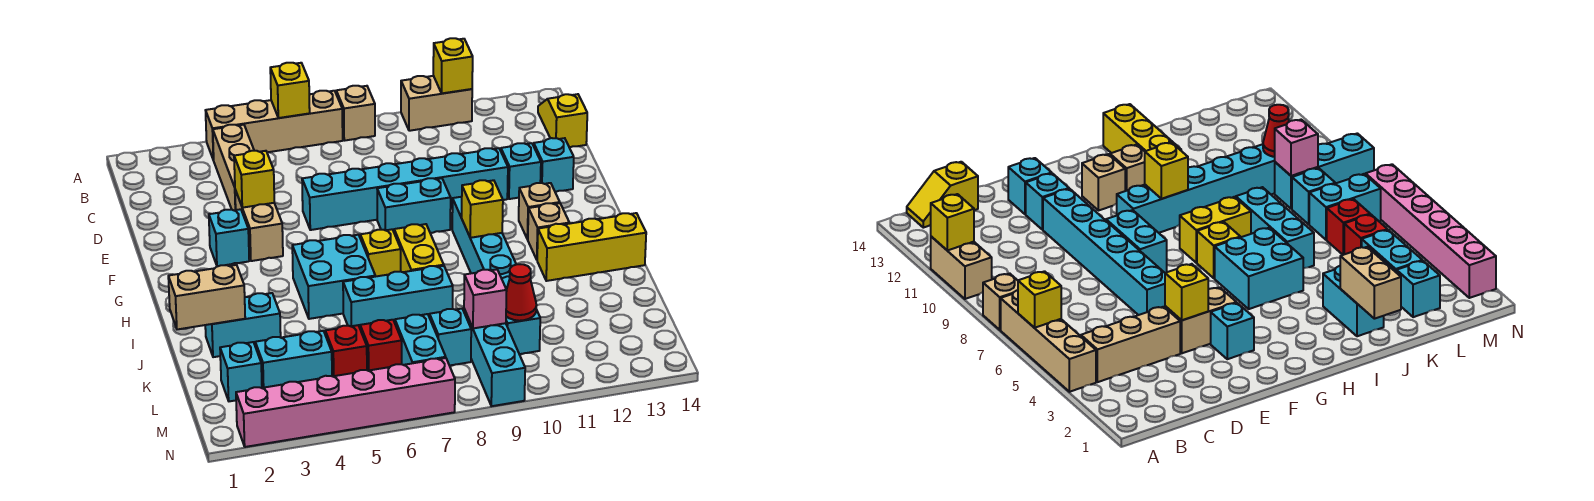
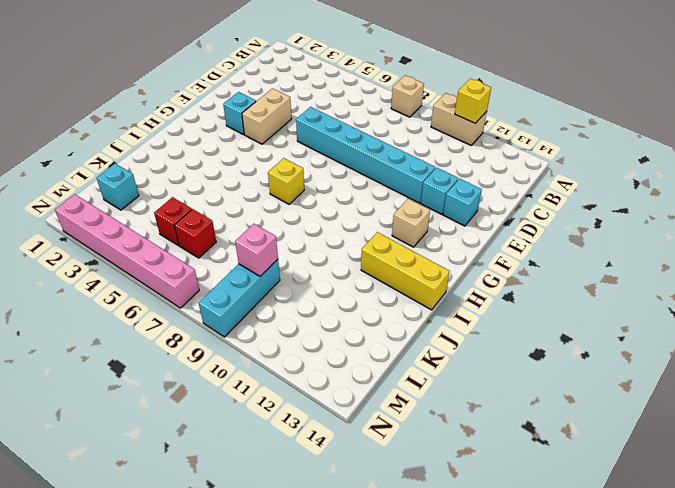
none -> tan brick A4:A7 level 1
none -> tan brick B4:D4 level 1
none -> yellow slope B14:C14 level 1 top C
none -> cyan brick F8:F9 level 1

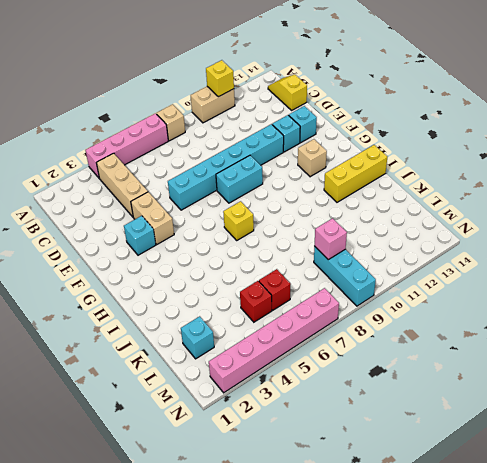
pink brick A4:A7 level 1 -> tan brick A4:A7 level 1
none -> cyan brick G10:L10 level 1
none -> cyan brick H5:I6 level 1
none -> yellow brick H8:I8 level 1
none -> tan brick H12 level 1

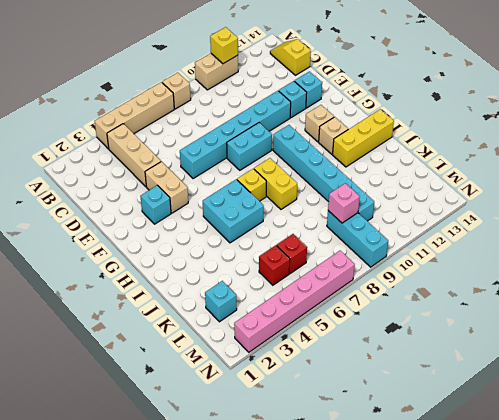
none -> cyan brick J2:J3 level 1
none -> cyan brick J6:J8 level 1
none -> cyan brick L3:L4 level 1
none -> cyan brick L7:M7 level 1

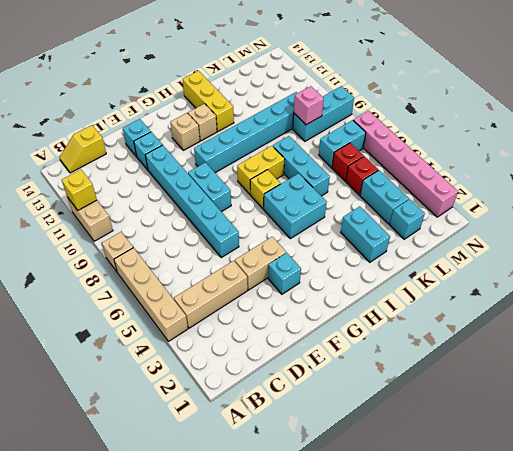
none -> cyan brick L8 level 1
none -> yellow brick A6 level 2
none -> yellow brick E4 level 2
none -> yellow brick H10 level 2

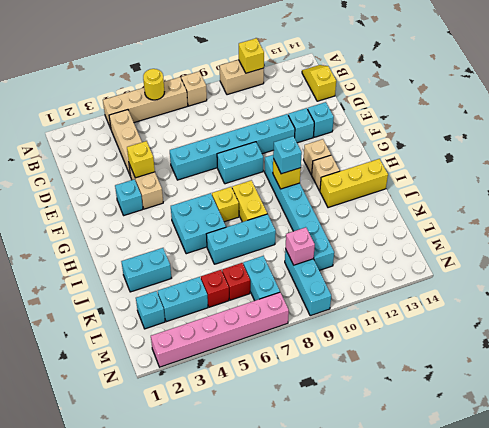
yellow round brick A6 level 2 -> yellow brick A6 level 2
cyan brick H10 level 3 -> cyan brick L8 level 1
none -> tan brick J1:J2 level 2
none -> red cone L10 level 2

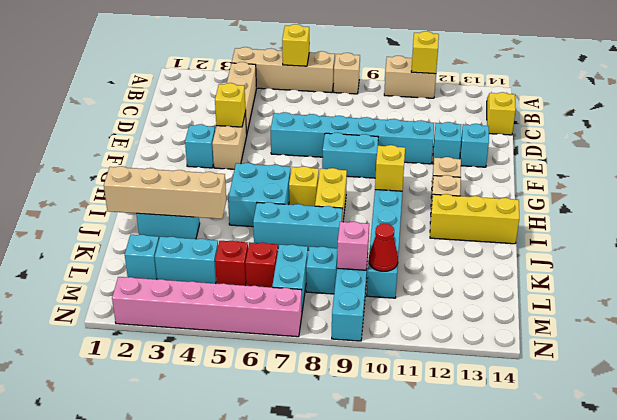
tan brick J1:J4 level 2 -> tan brick J1:J2 level 2

